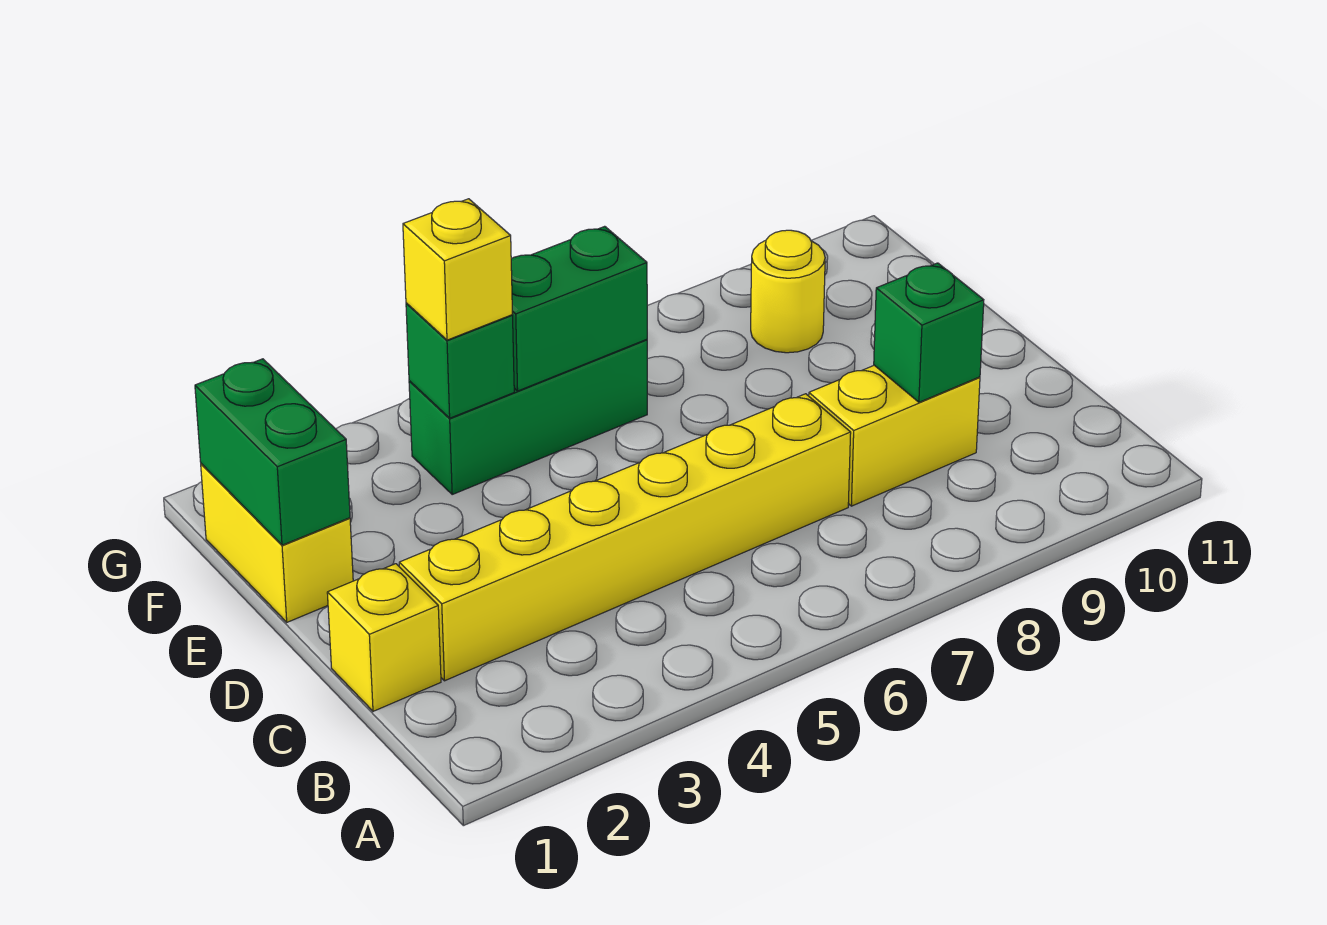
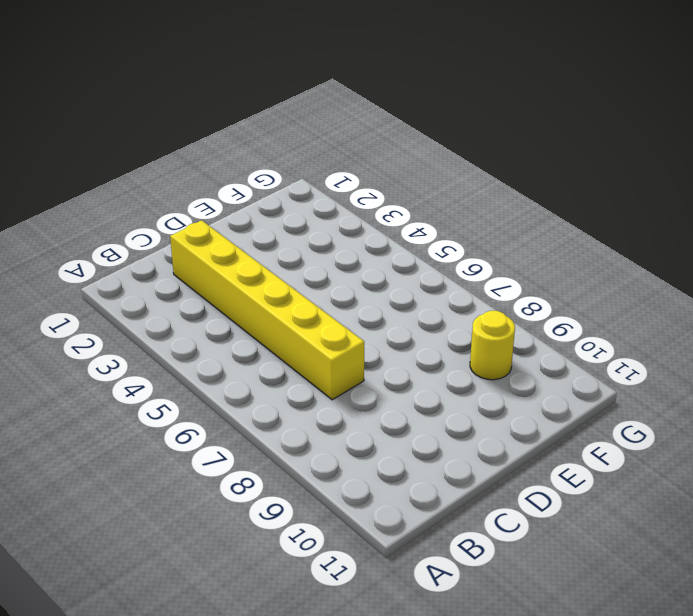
none -> yellow brick C1 level 1
none -> yellow brick C8:C9 level 1

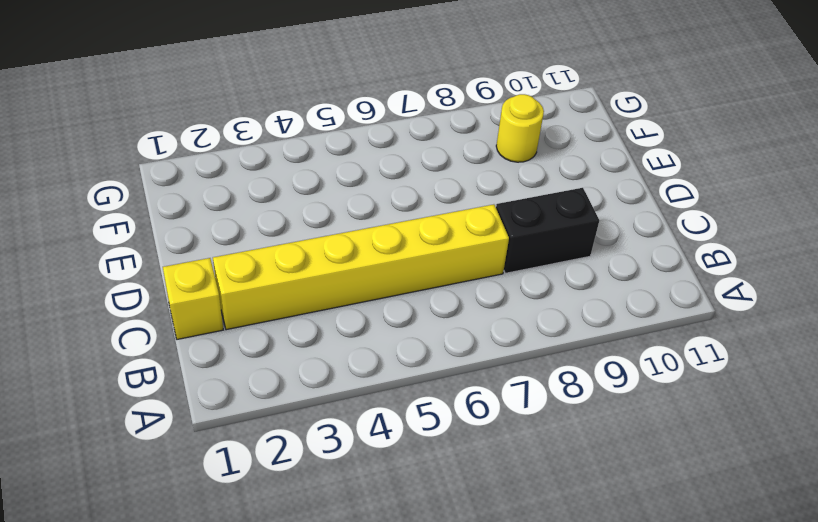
black brick C8:C9 level 1 -> yellow brick C8:C9 level 1
none -> yellow brick E1:F1 level 1
none -> green brick F4:F6 level 1

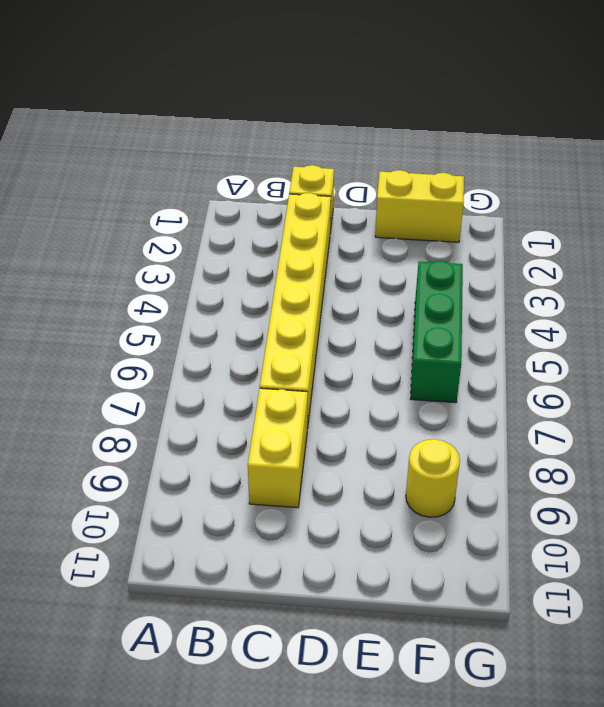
none -> green brick C9 level 2
none -> green brick E1:F1 level 2

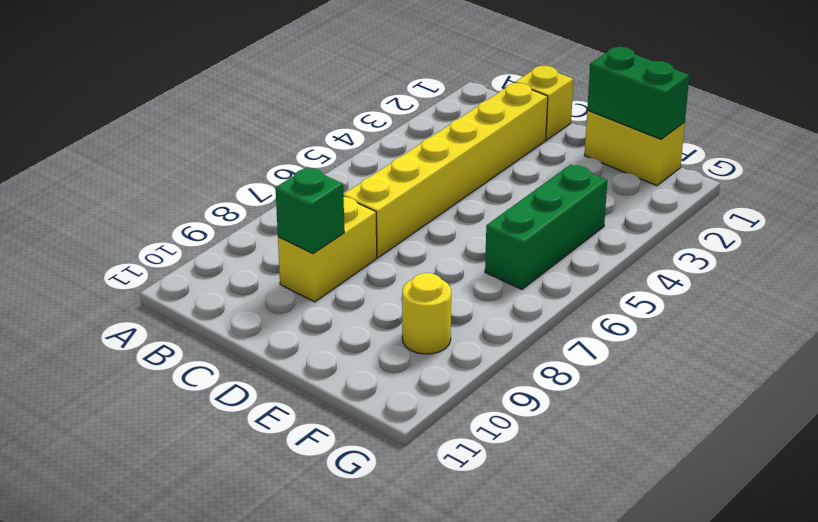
none -> green brick F4 level 2
none -> green brick F5:F6 level 2

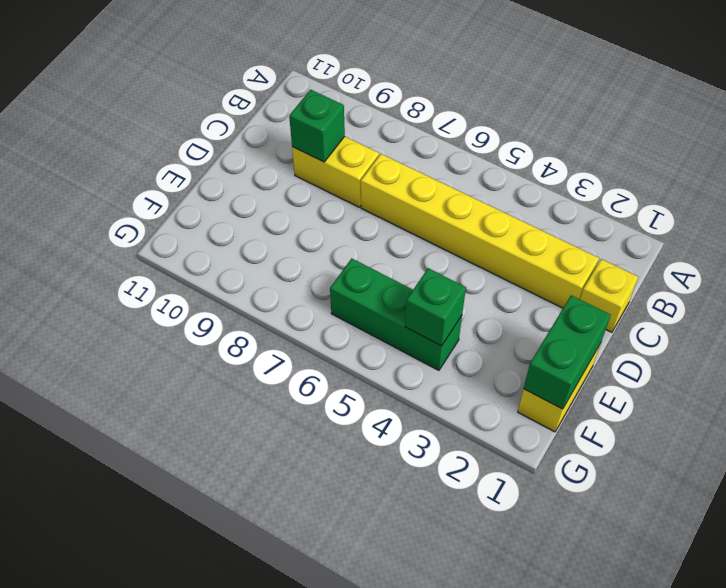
none -> yellow round brick F9 level 1
none -> green brick F5:F6 level 2

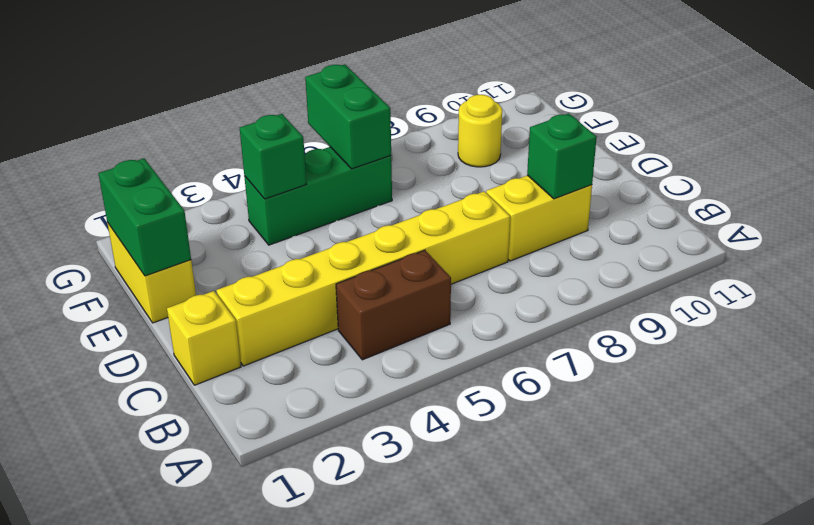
brown brick B4:B5 level 1 -> none
green brick F6:G6 level 2 -> green brick F5:F6 level 2
none -> yellow brick F4 level 3

